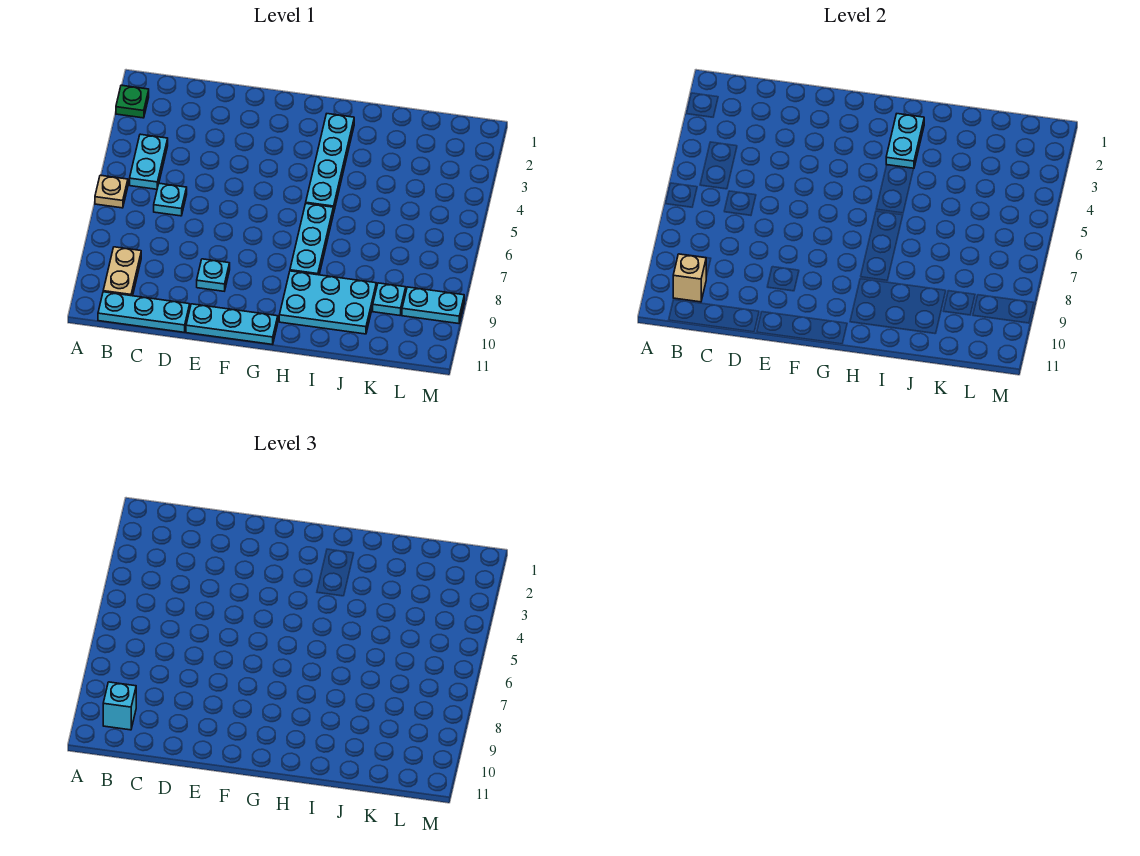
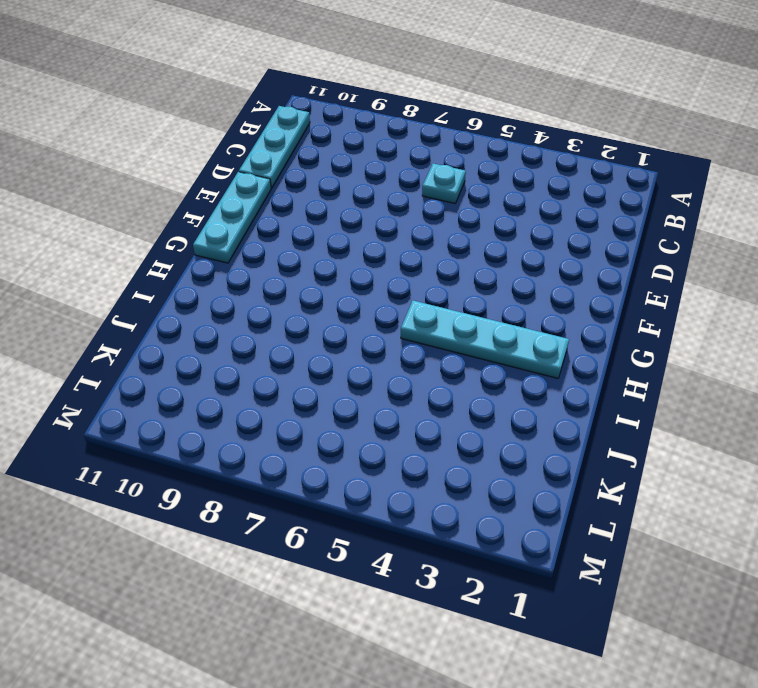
none -> green plate A2 level 1
none -> tan plate A6 level 1
none -> cyan plate B4:B5 level 1

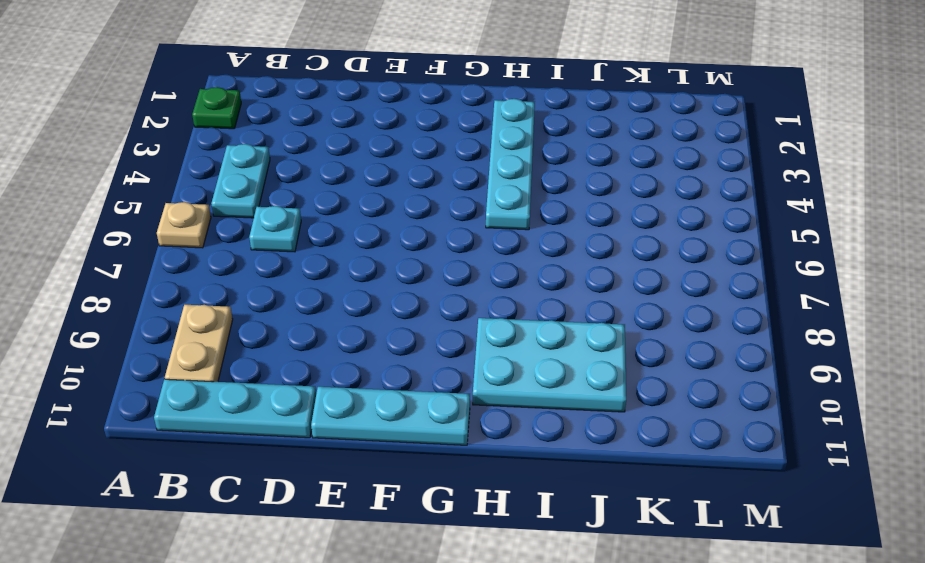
none -> cyan plate E9 level 1
none -> cyan plate H6:H8 level 1
none -> cyan plate K9 level 1

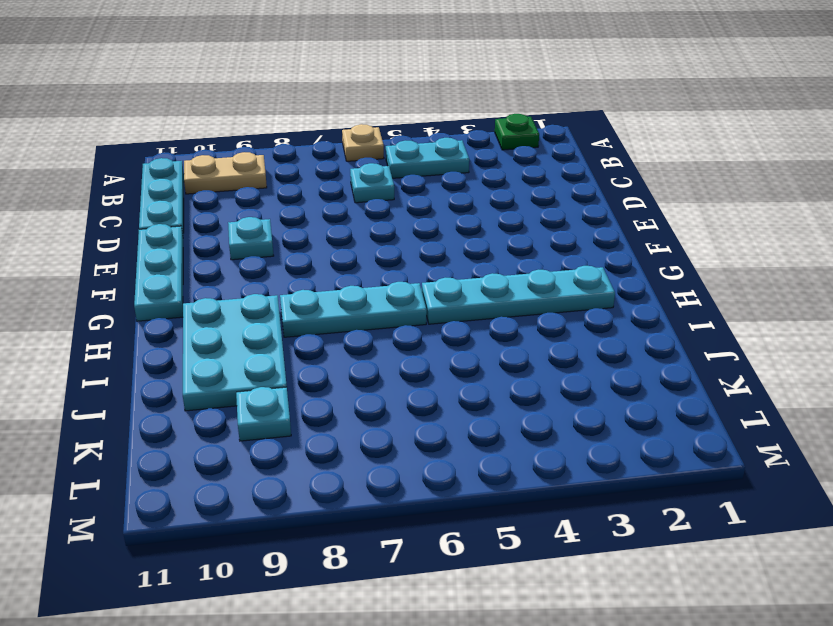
none -> cyan plate L9:M9 level 1
none -> tan brick B10 level 2
none -> cyan plate H2:H3 level 2

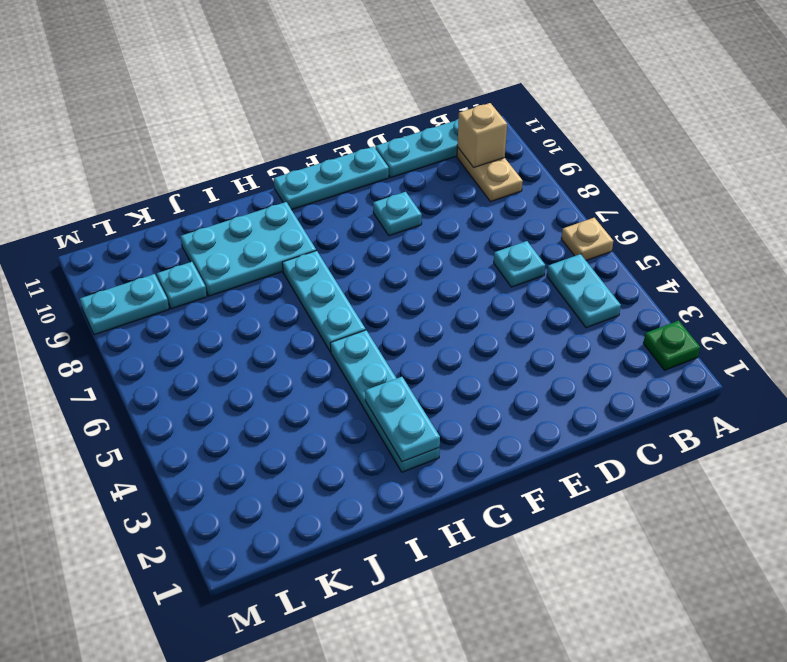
none -> cyan brick B10 level 3

